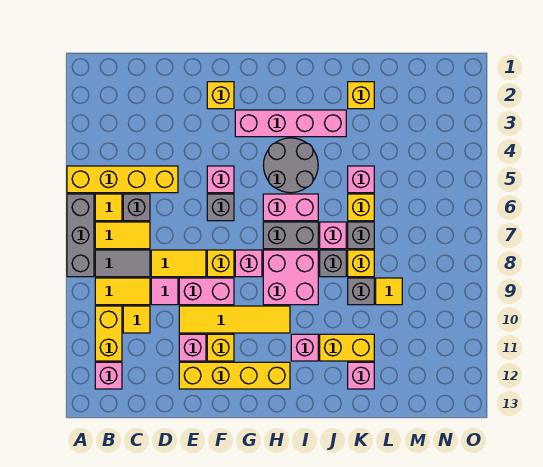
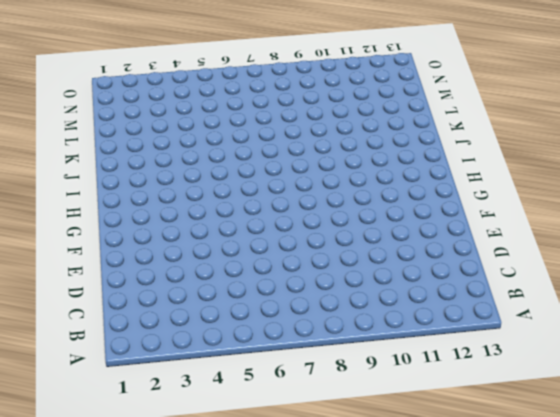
none -> yellow brick A5:D5 level 1
none -> grey brick A6:A8 level 1
none -> yellow tile B6 level 1
none -> yellow tile B7:C7 level 1

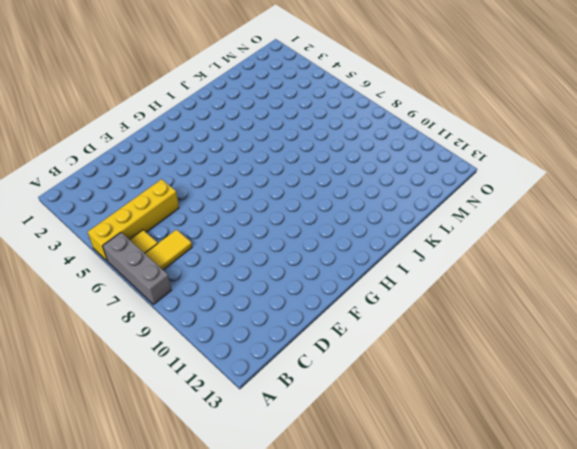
none -> grey tile B8:C8 level 1
none -> yellow tile B9:C9 level 1
none -> yellow brick B10:B11 level 1
none -> pink brick B12 level 1

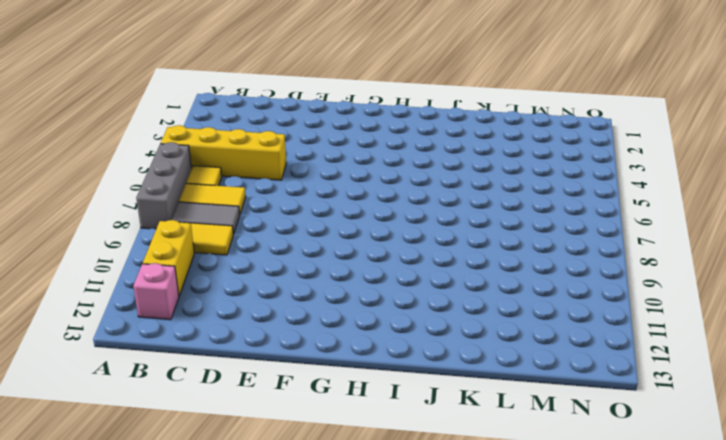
none -> grey brick C6 level 1
none -> yellow tile C10 level 1
none -> yellow tile D8:E8 level 1
none -> pink tile D9 level 1

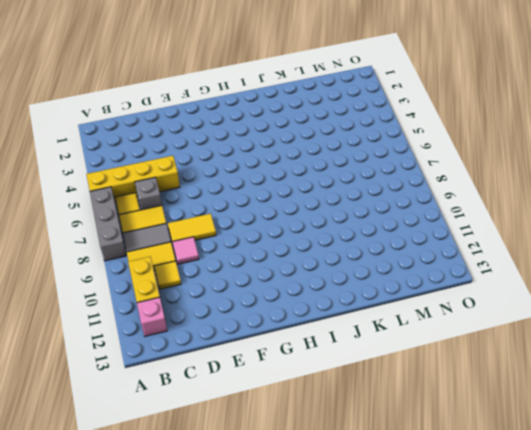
none -> pink brick E9:F9 level 1
none -> yellow tile E10:H10 level 1
none -> pink brick E11 level 1
none -> yellow brick E12:H12 level 1

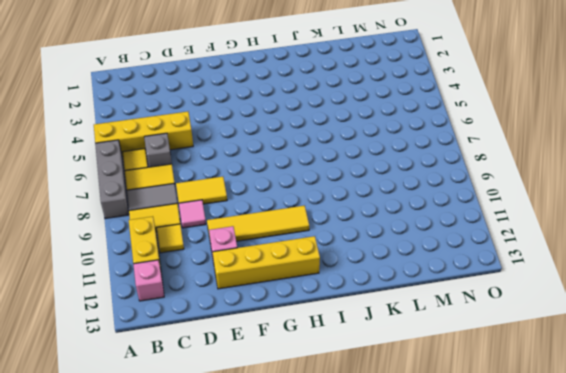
none -> pink brick E9:F9 level 1
none -> yellow brick F2 level 1
none -> pink brick F5 level 1
none -> grey brick F6 level 1

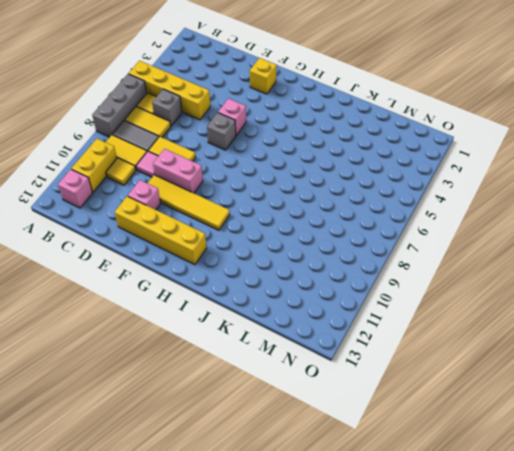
none -> yellow brick F8 level 1
none -> yellow brick F11 level 1
none -> pink brick G3:J3 level 1
none -> pink brick G8 level 1

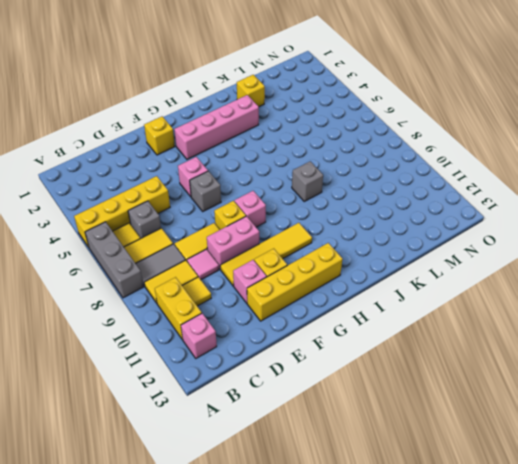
none -> grey round brick H4:I5 level 1
none -> pink brick H6:I6 level 1
none -> grey brick H7:I7 level 1
none -> pink brick H8:I9 level 1

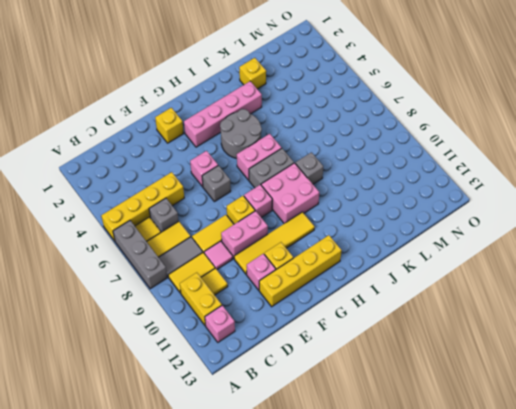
none -> pink brick I11 level 1
none -> pink brick J7 level 1
none -> yellow brick J11:K11 level 1
none -> pink brick K5 level 1

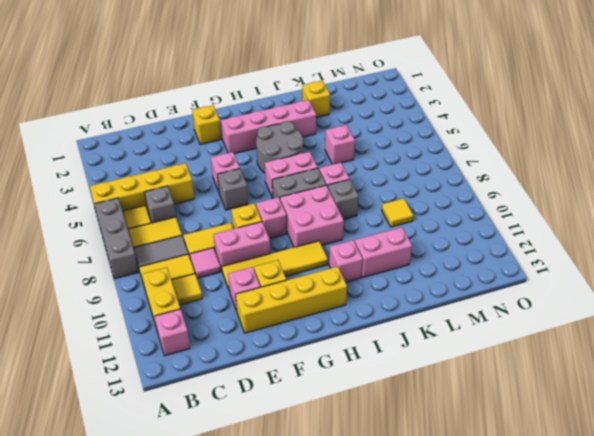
pink brick J11:K11 level 1 -> yellow brick J11:K11 level 1
none -> yellow brick K6 level 1
none -> grey brick K7 level 1
none -> yellow brick K8 level 1
none -> grey brick K9 level 1

